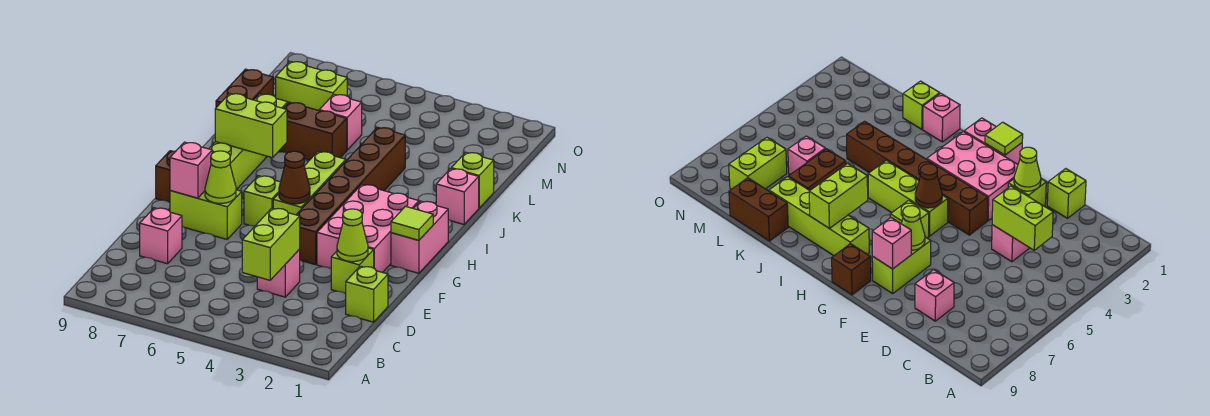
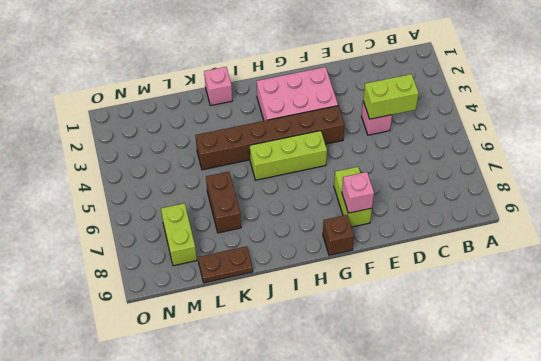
brown plate K9:L9 level 1 -> brown brick K9:L9 level 1
none -> lime brick D1 level 1
none -> pink brick D8 level 1
none -> lime brick E2 level 1

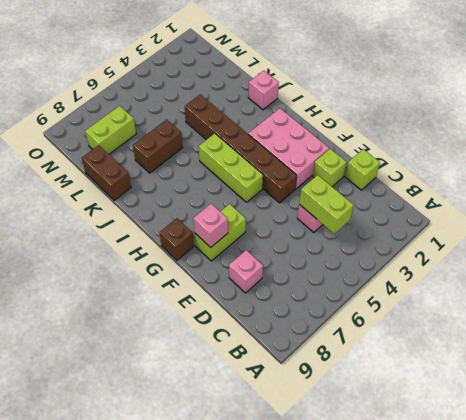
none -> pink brick G1:H1 level 1
none -> lime brick G6 level 1
none -> lime brick H8:K8 level 1

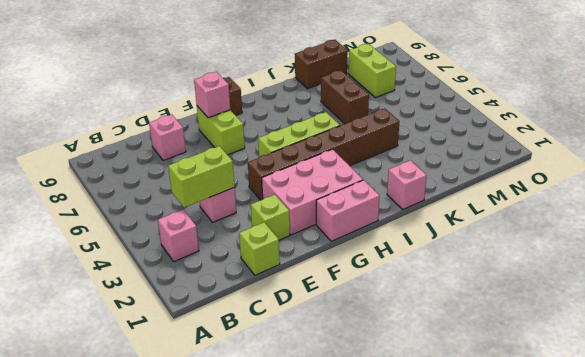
pink brick B3 level 1 -> pink brick L6 level 1
none -> lime brick G6 level 1
none -> lime brick H8:K8 level 1
none -> lime brick K1 level 1

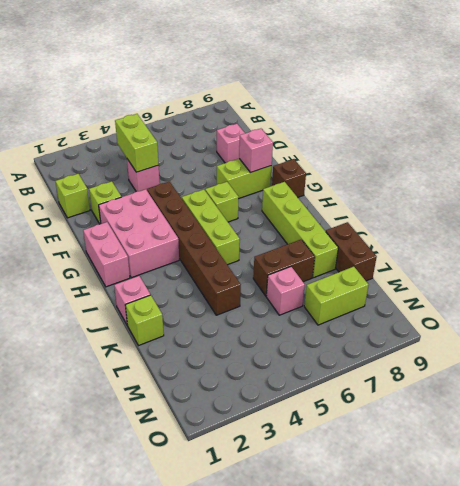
none -> lime cone E2 level 2
none -> lime cone F7 level 2
none -> lime tile G1 level 2

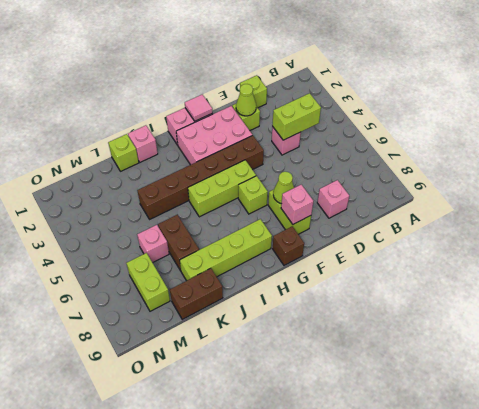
pink tile G1 level 2 -> lime tile G1 level 2
none -> brown cone G5 level 2
none -> lime brick I7:I8 level 2

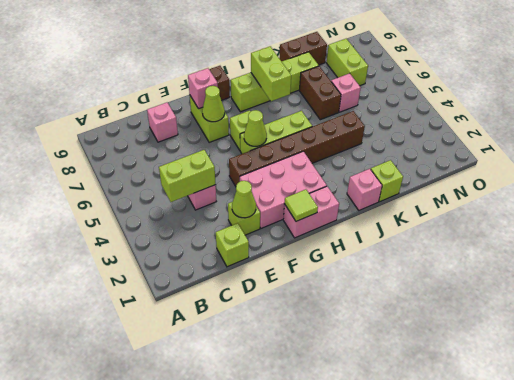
lime cone G5 level 2 -> brown cone G5 level 2

